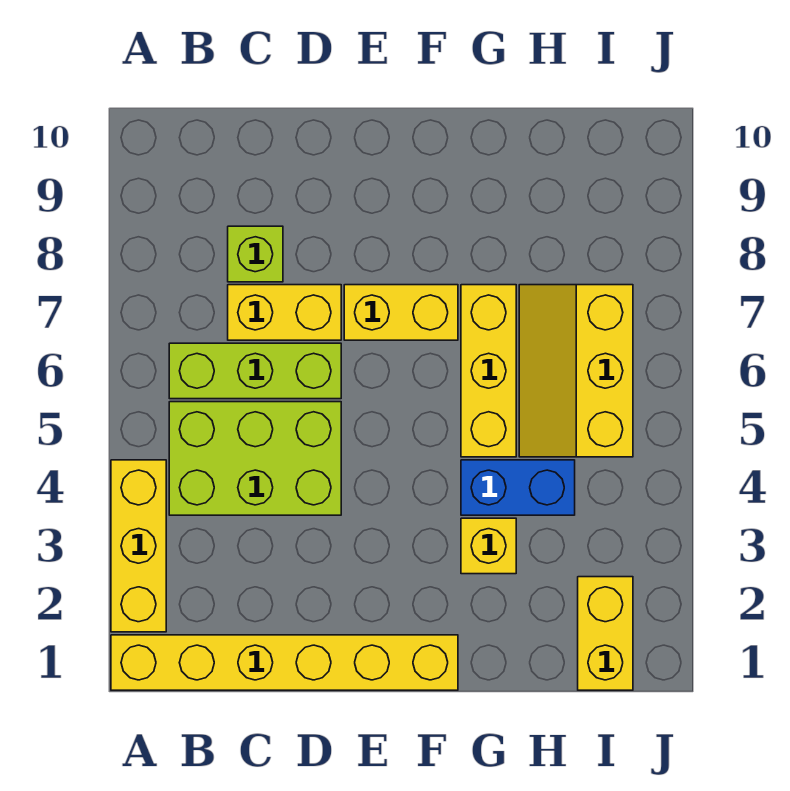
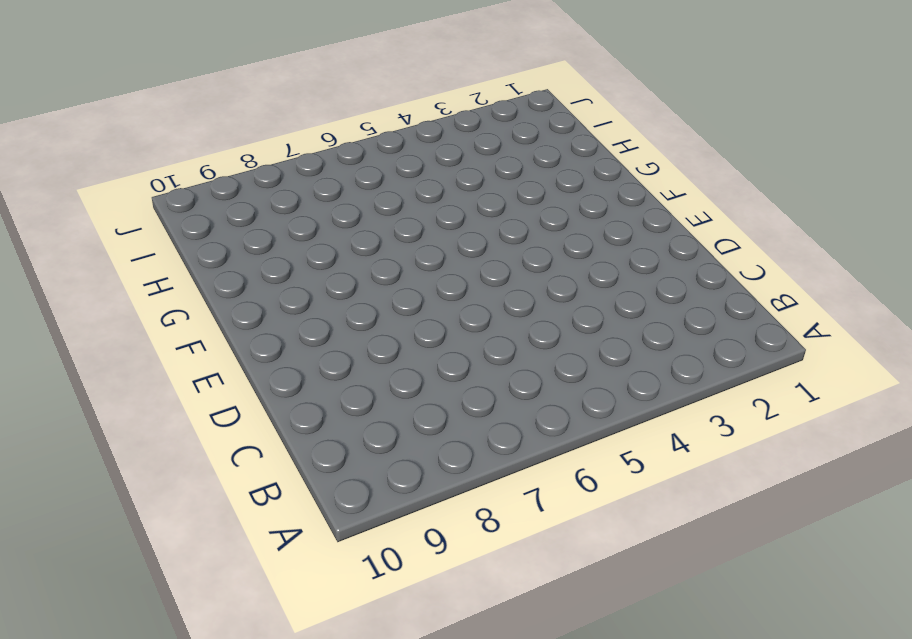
none -> yellow brick A1:F1 level 1
none -> yellow brick A2:A4 level 1
none -> lime brick B4:D5 level 1

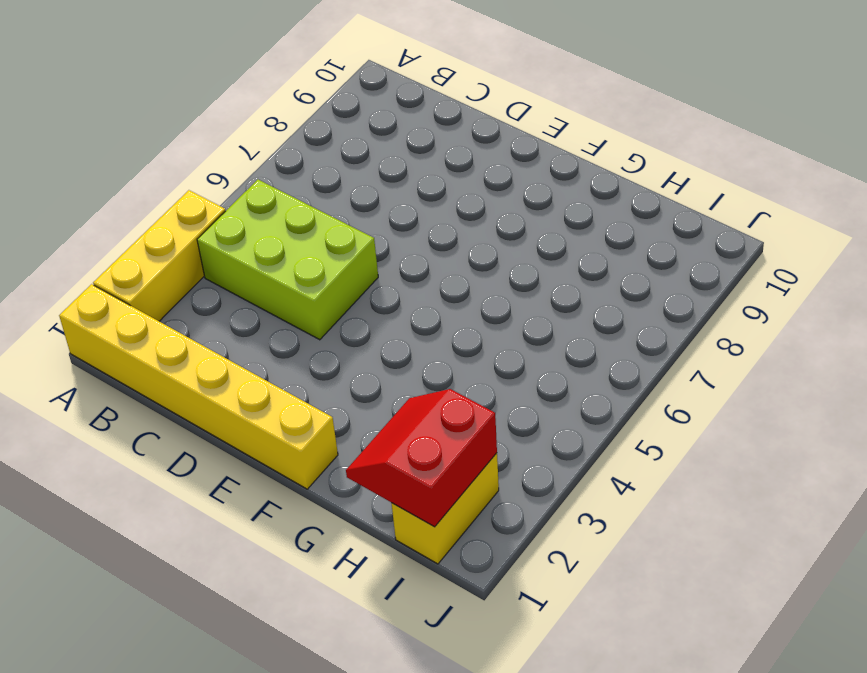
red slope H1:I2 level 2 top I -> none
none -> lime brick B6:D6 level 1
none -> yellow brick C7:D7 level 1
none -> lime brick C8 level 1

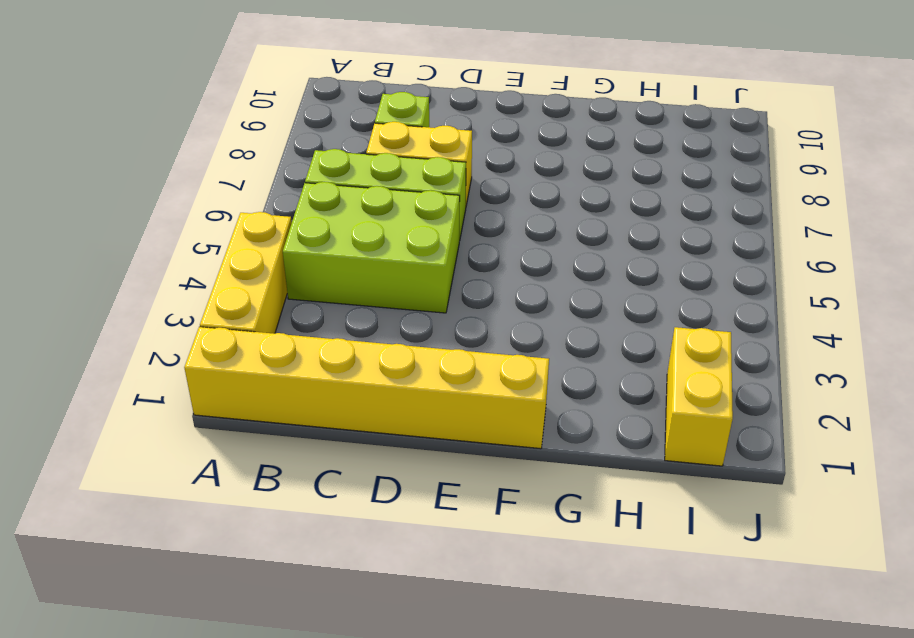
none -> yellow brick E7:F7 level 1
none -> yellow brick G3 level 1
none -> blue brick G4:H4 level 1

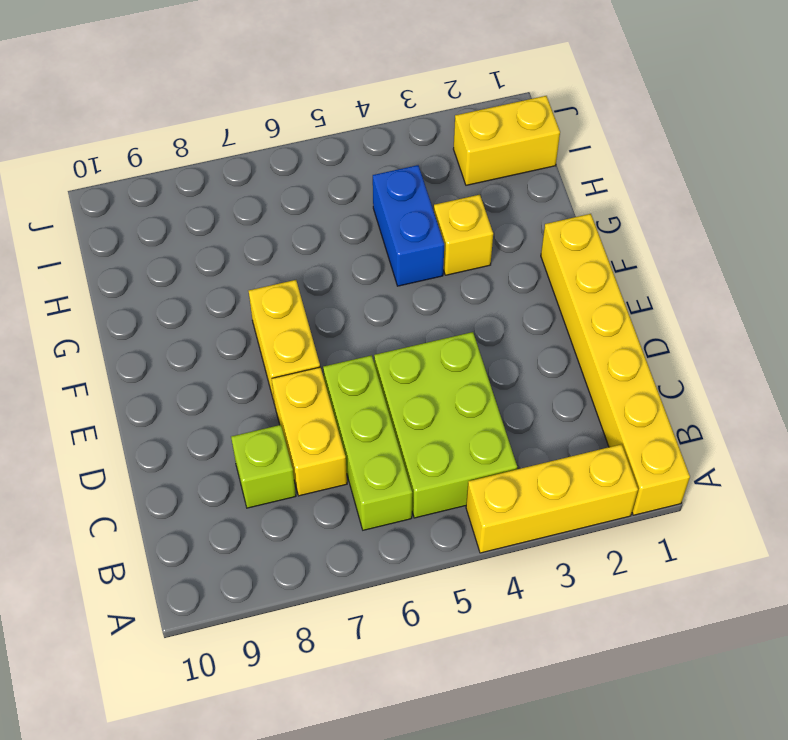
none -> yellow brick G5:G7 level 1
none -> yellow slope H5:I7 level 1 top I

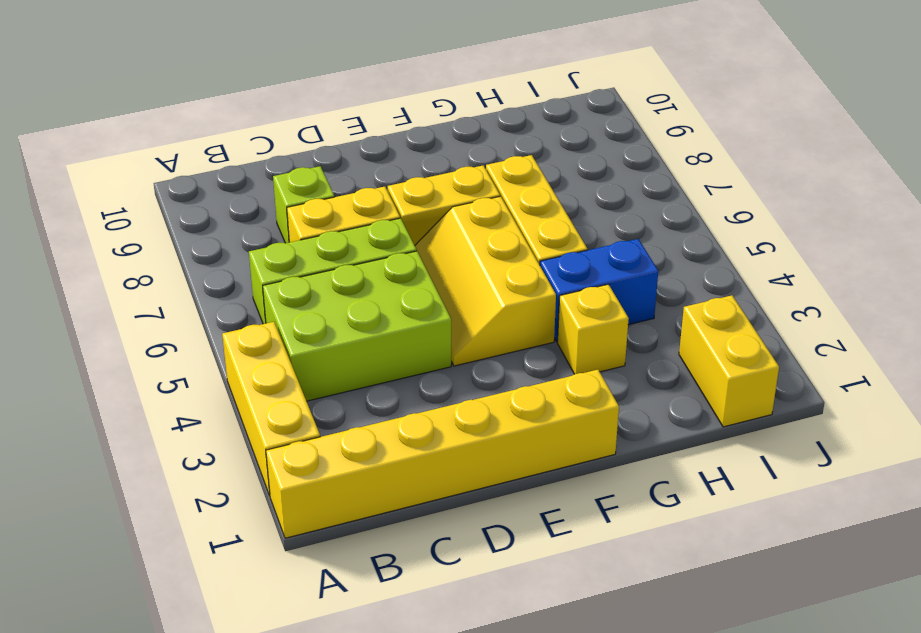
yellow slope E4:F6 level 1 top F -> yellow slope H5:I7 level 1 top I

